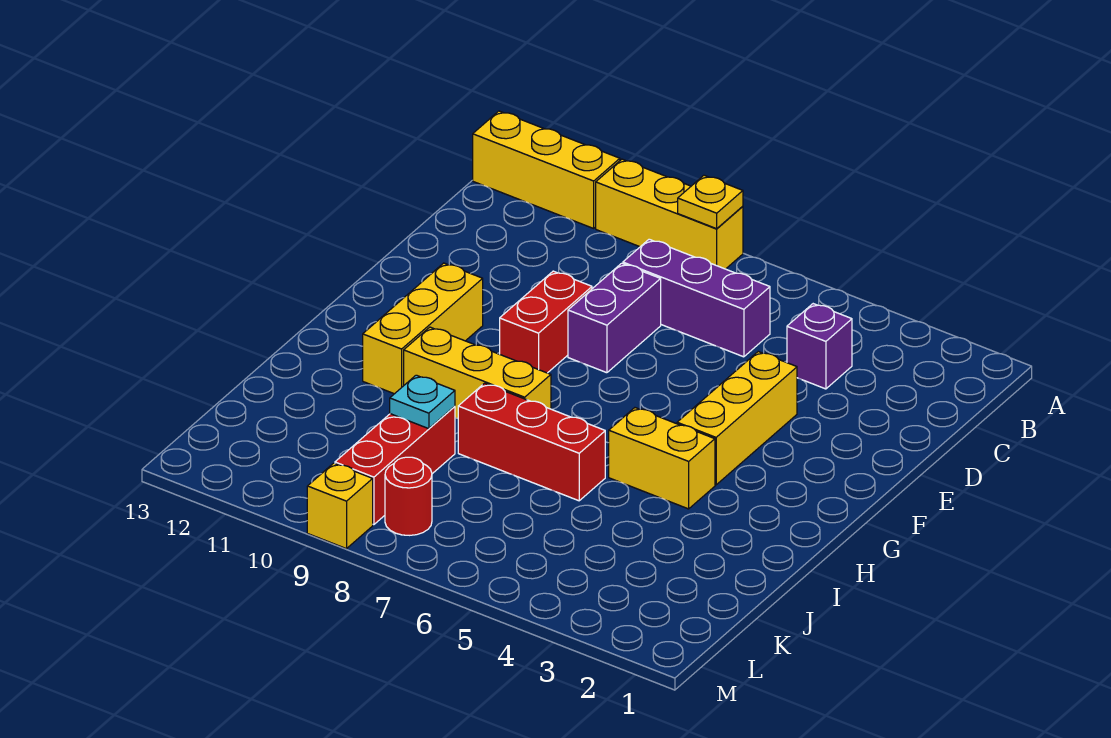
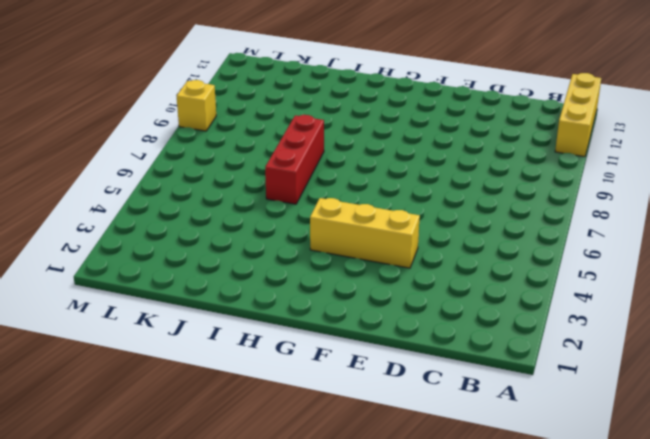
none -> yellow brick A8:A10 level 1
none -> purple brick C4 level 1
none -> purple brick C6:C8 level 1

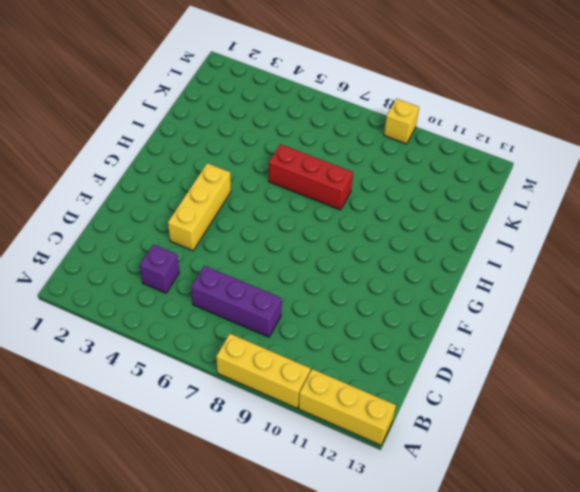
none -> purple brick D8:E8 level 1
none -> red brick E9:F9 level 1
none -> yellow brick F11:H11 level 1

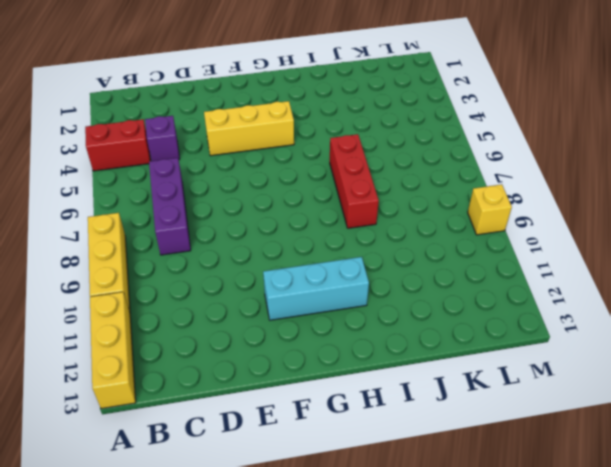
red brick A4:B4 level 1 -> red brick E9:F9 level 1
cyan brick F11:H11 level 1 -> yellow brick F11:H11 level 1
none -> purple brick D8:E8 level 1
none -> yellow brick H4:H5 level 1
none -> yellow brick H8:H10 level 1

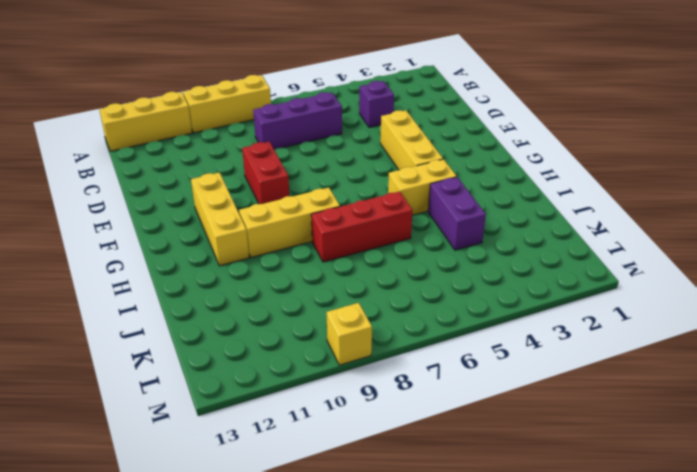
purple brick I4:J4 level 1 -> purple brick D8:E8 level 1
none -> red brick J9:L9 level 1
none -> red round brick L8 level 1
none -> yellow plate A8 level 2

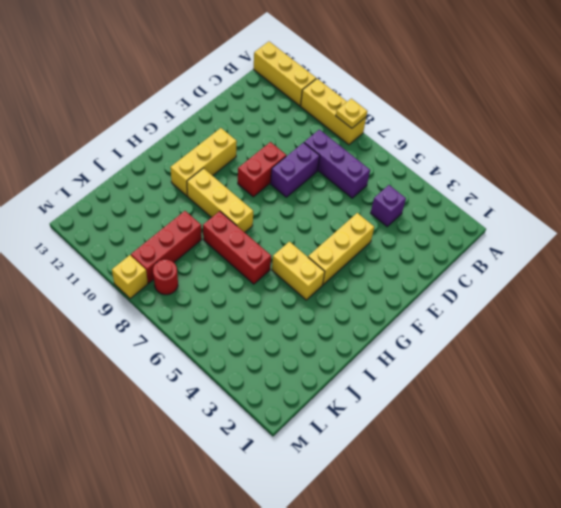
none -> cyan plate J9 level 2

